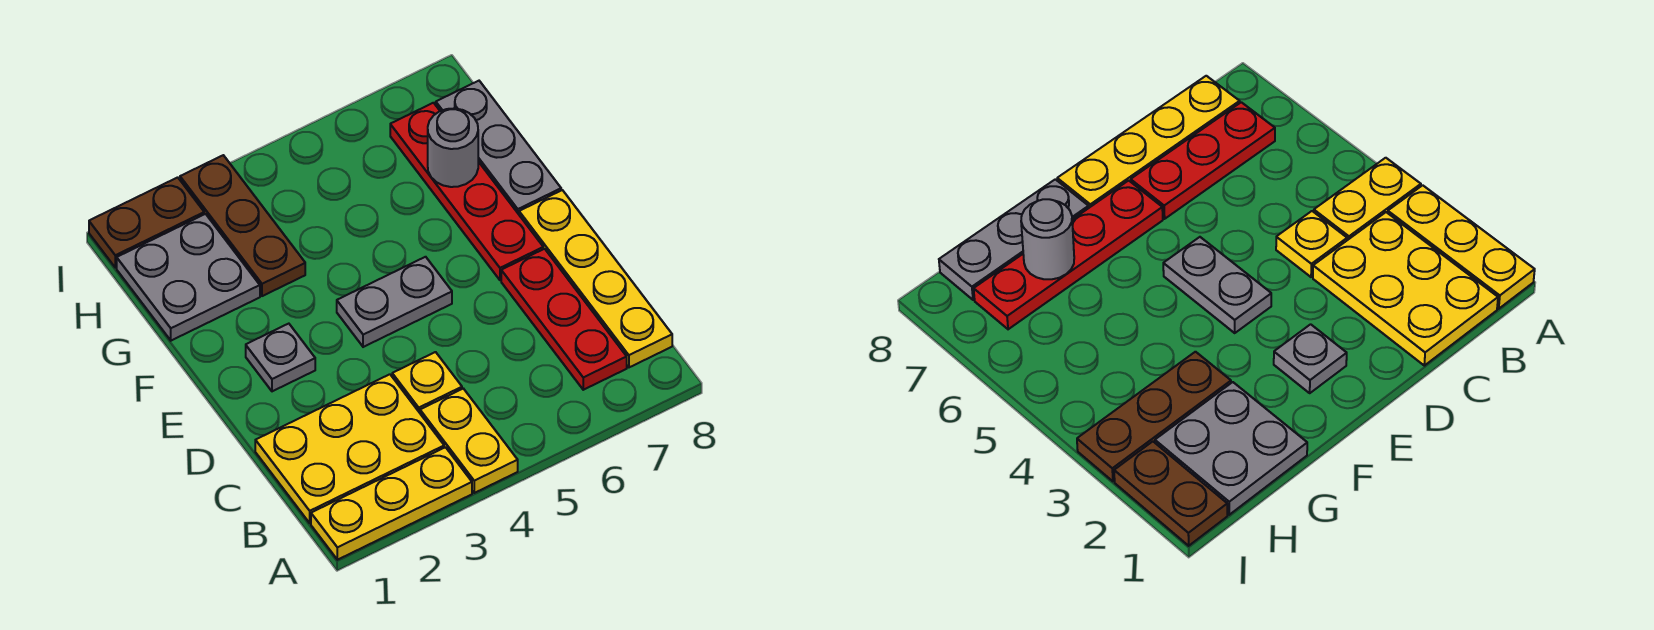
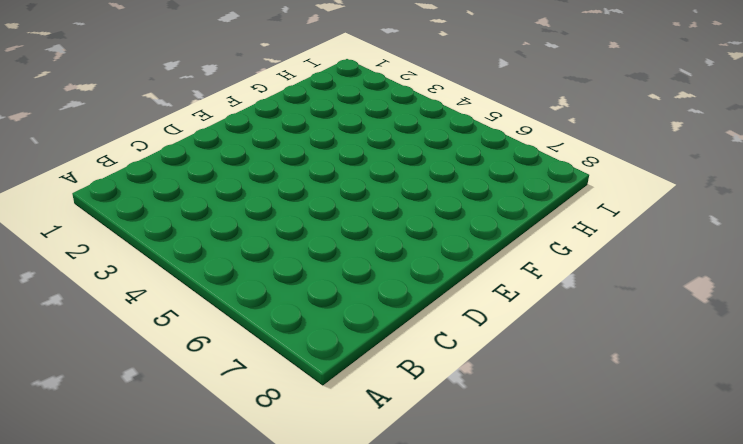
none -> yellow plate A1:A3 level 1
none -> yellow plate A4:B4 level 1
none -> yellow plate B1:C3 level 1

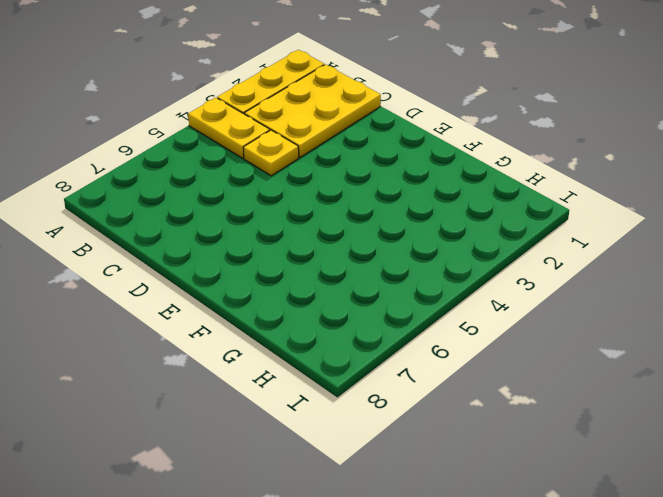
none -> red plate B7:D7 level 1
none -> yellow plate B8:E8 level 1
none -> grey plate E2 level 1

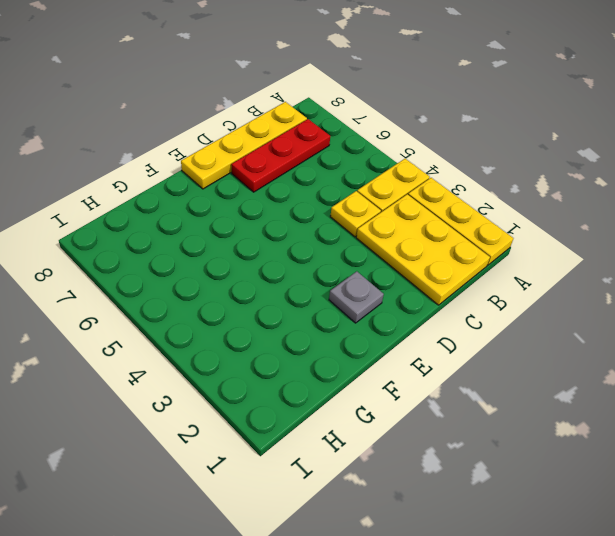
none -> grey plate E4:E5 level 1
none -> red plate E7:H7 level 1
none -> grey plate F8:H8 level 1

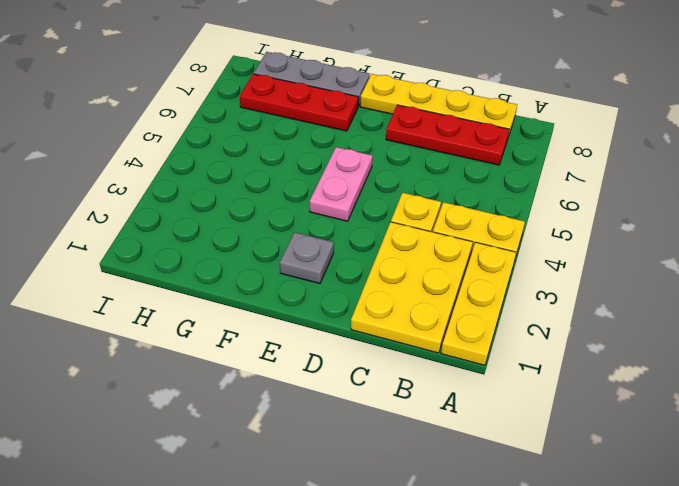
pink plate E4:E5 level 1 -> grey plate E4:E5 level 1
red plate F7:H7 level 1 -> red plate E7:H7 level 1
none -> grey plate G1:H2 level 1
none -> brown plate G3:I3 level 1
none -> brown plate I1:I2 level 1

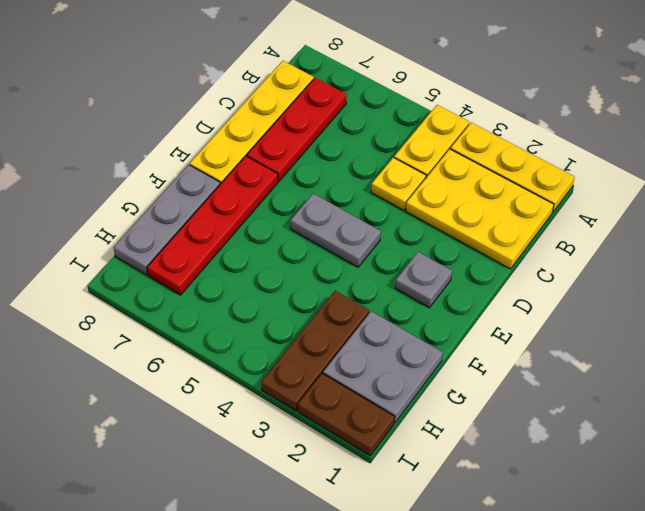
none -> grey round brick G7 level 2

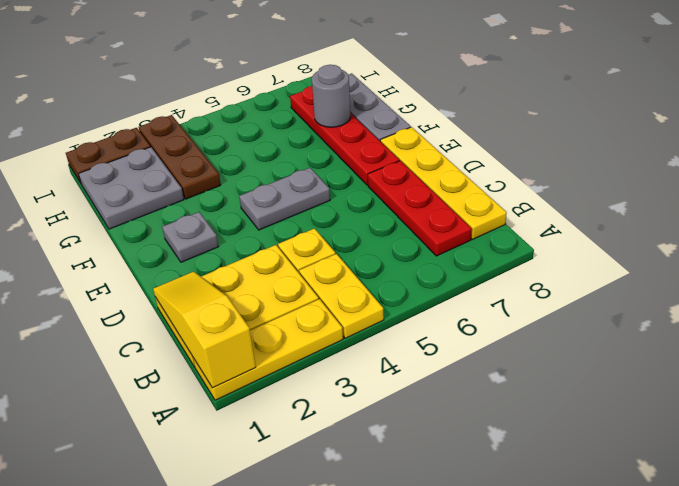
yellow slope A1:C1 level 2 top A -> none

